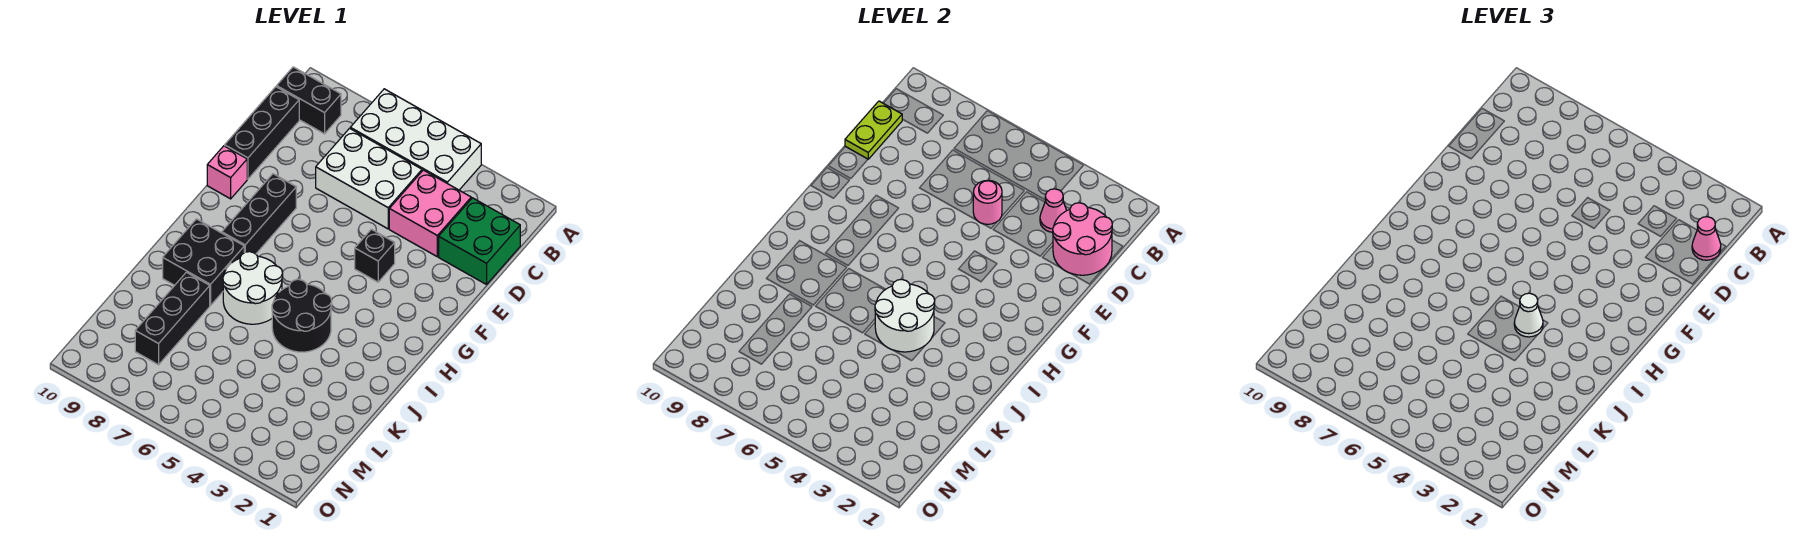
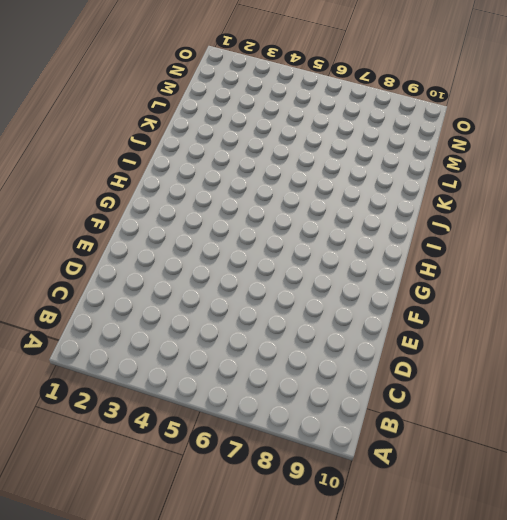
none -> white brick A4:B7 level 1
none -> black brick B9:B10 level 1
none -> green brick C1:D2 level 1

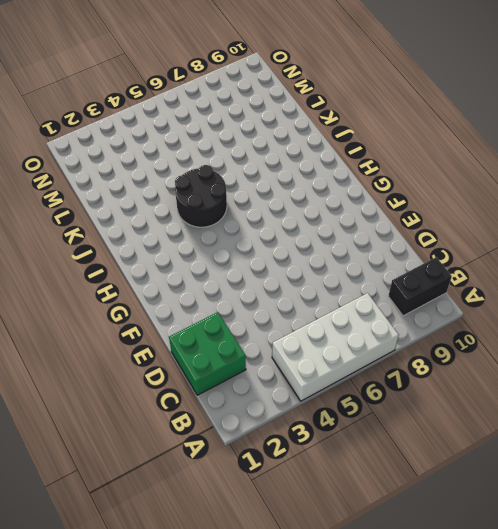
none -> pink brick C3:D4 level 1
none -> white brick C5:D7 level 1
none -> black brick C10:E10 level 1

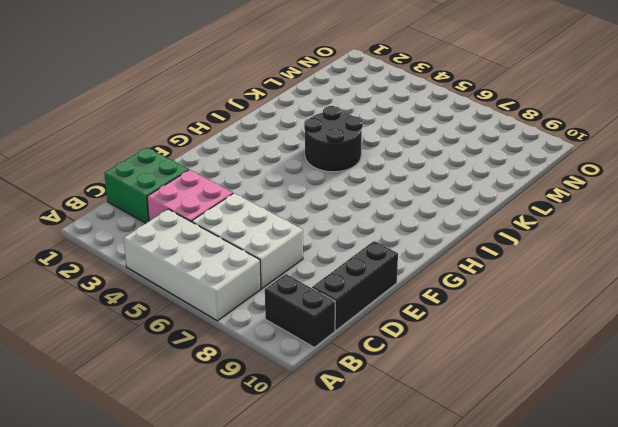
none -> black brick F4 level 1
none -> black brick F8:H8 level 1
none -> pink brick F10 level 1

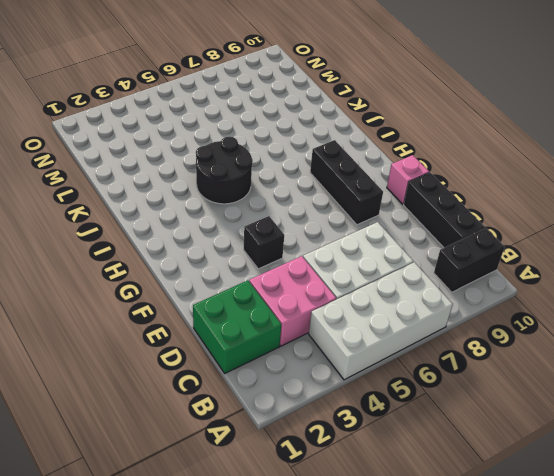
none -> white round brick I6:J7 level 1
none -> black brick I8:J9 level 1
none -> black brick K8:M8 level 1

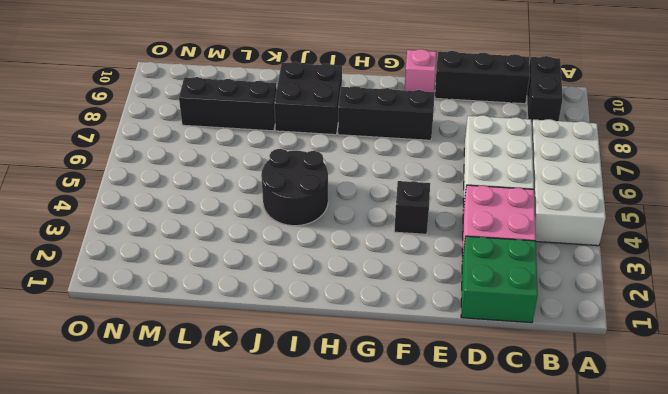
none -> white round brick I6:J7 level 1
none -> pink round brick C1:D2 level 2
none -> pink cone C3 level 2

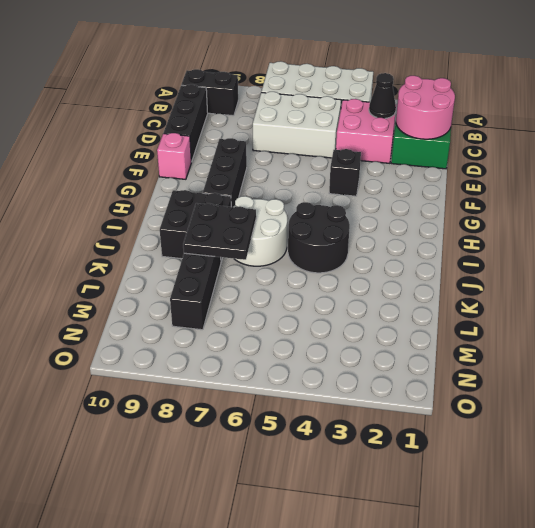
black cone C3 level 2 -> pink cone C3 level 2
black plate J7:K8 level 2 -> none
none -> lime plate C10:D10 level 2
none -> pink round brick D5 level 2
none -> white round brick I4:J5 level 2

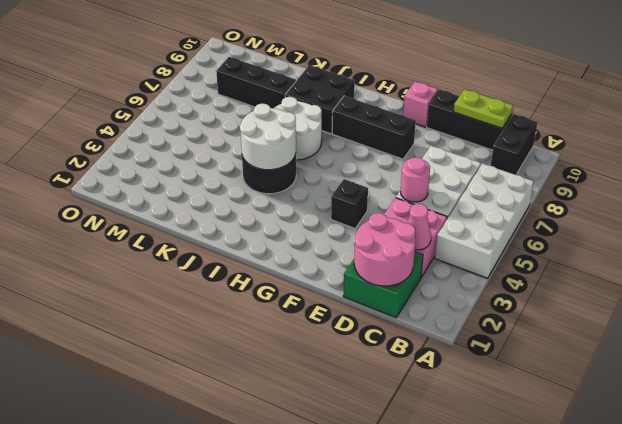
none -> pink cone C1 level 3
none -> white cone I4 level 3

